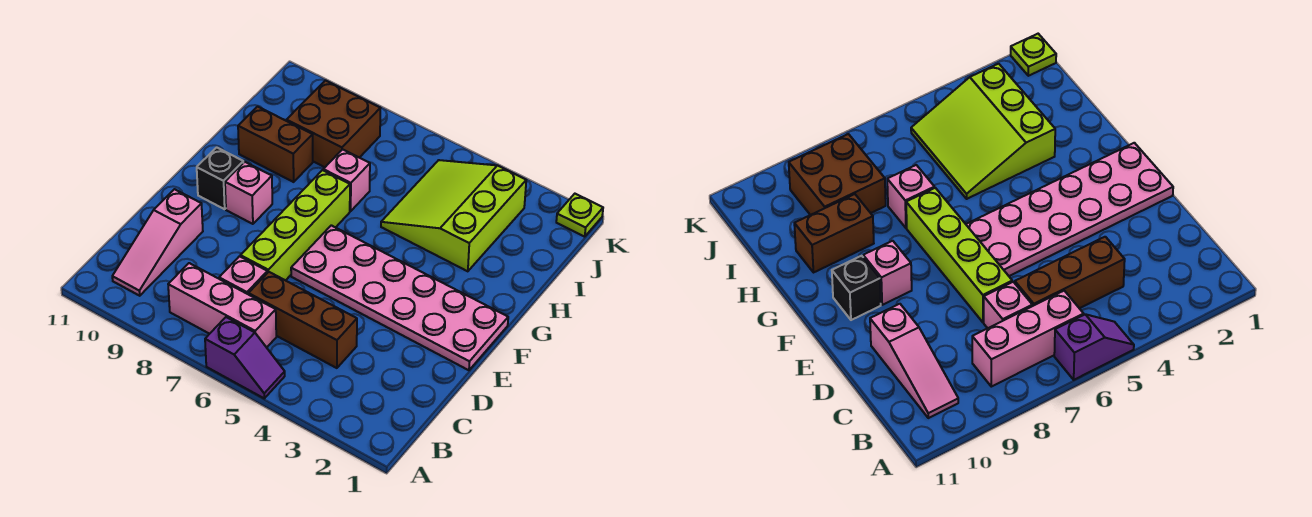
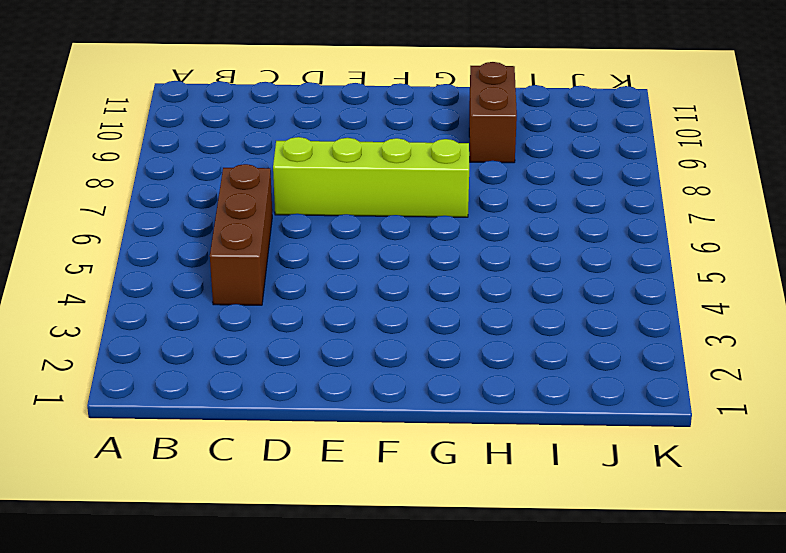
none -> purple slope A5:A6 level 1 top 6
none -> pink brick B6:B8 level 1
none -> pink slope B10:D10 level 1 top D

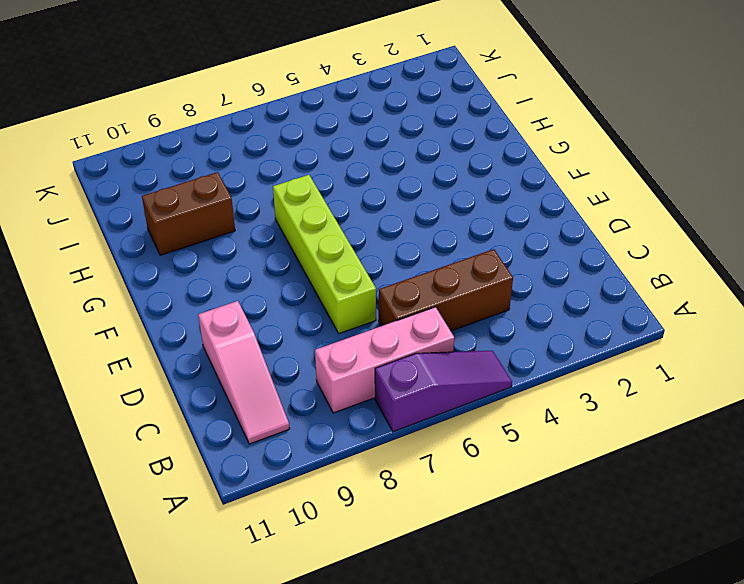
purple slope A5:A7 level 1 top 7 -> purple slope A5:A6 level 1 top 6
none -> pink brick C7 level 1
none -> pink plate E1:F6 level 1
none -> pink brick F9 level 1

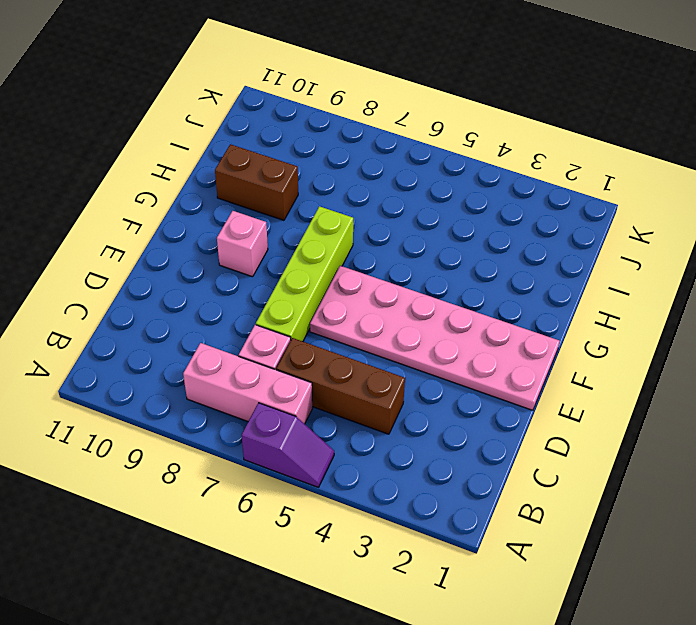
none -> pink slope B10:D10 level 1 top D
none -> black brick F10 level 1
none -> lime slope H3:J5 level 1 top 3

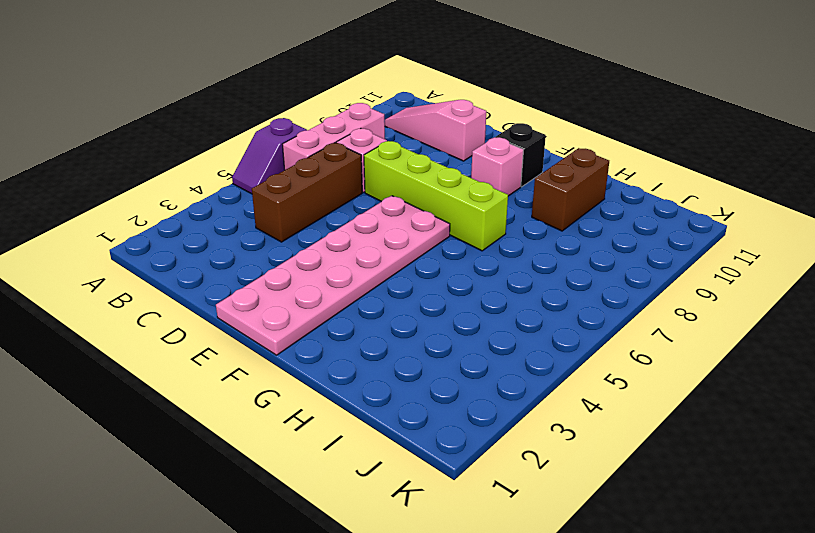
none -> lime slope H3:J5 level 1 top 3
none -> pink brick H7 level 1
none -> brown brick I8:J9 level 1

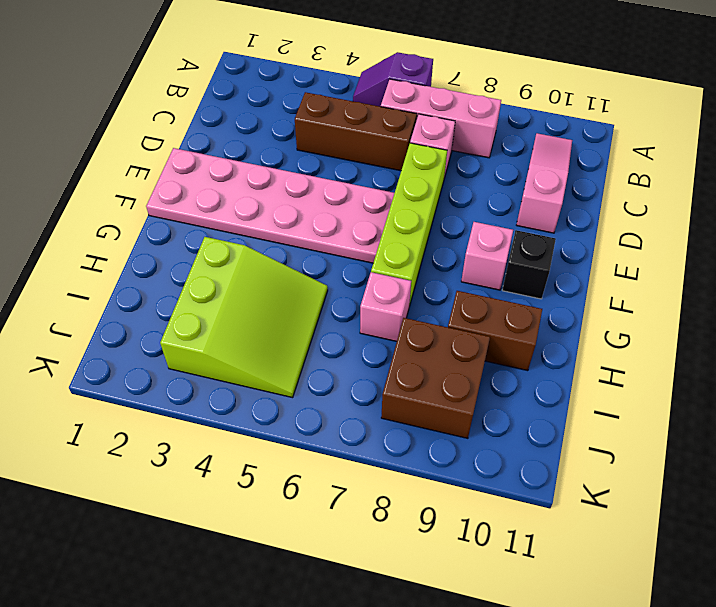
none -> lime plate K1 level 1

